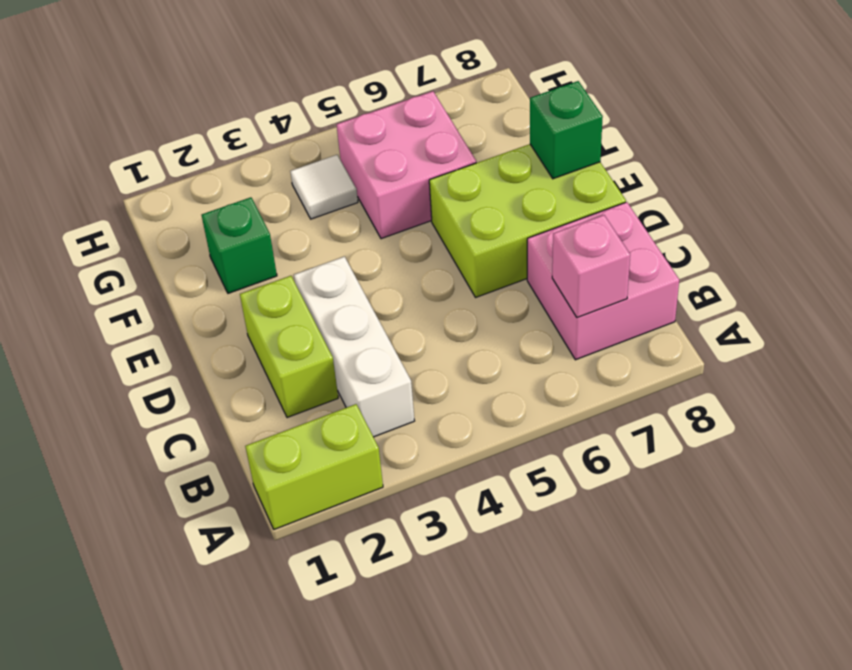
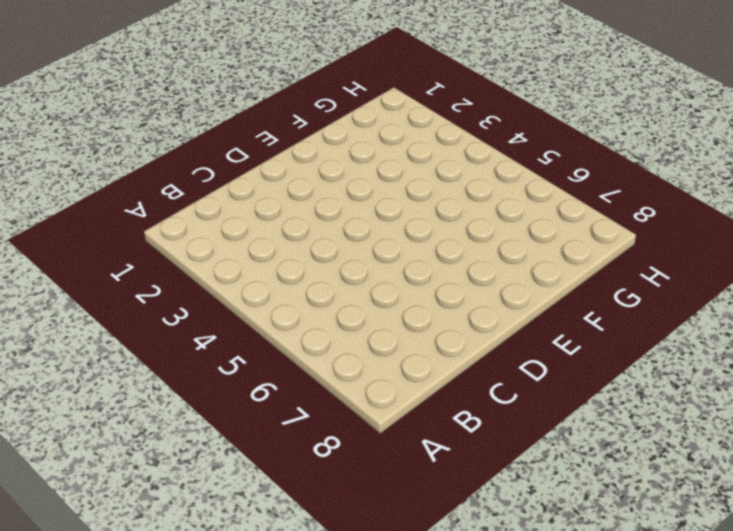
none -> lime brick A1:A2 level 1
none -> white brick B3:D3 level 1

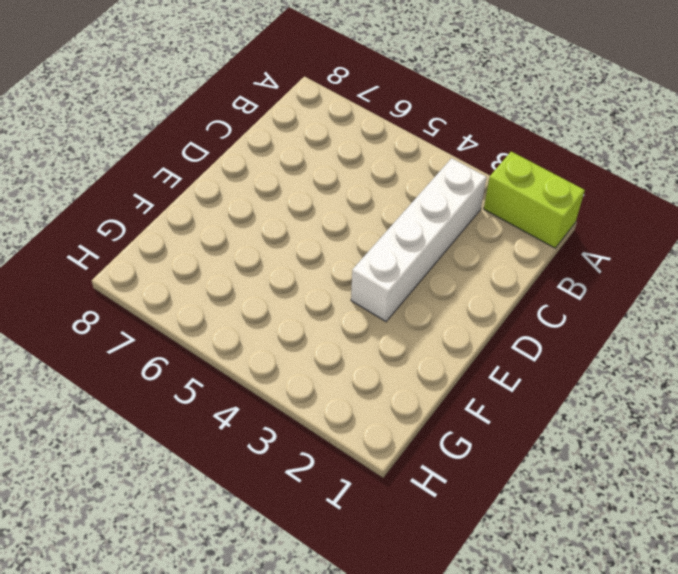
white brick B3:E3 level 1 -> white brick B3:D3 level 1
none -> pink brick B7:C8 level 1
none -> lime brick C2:D2 level 1

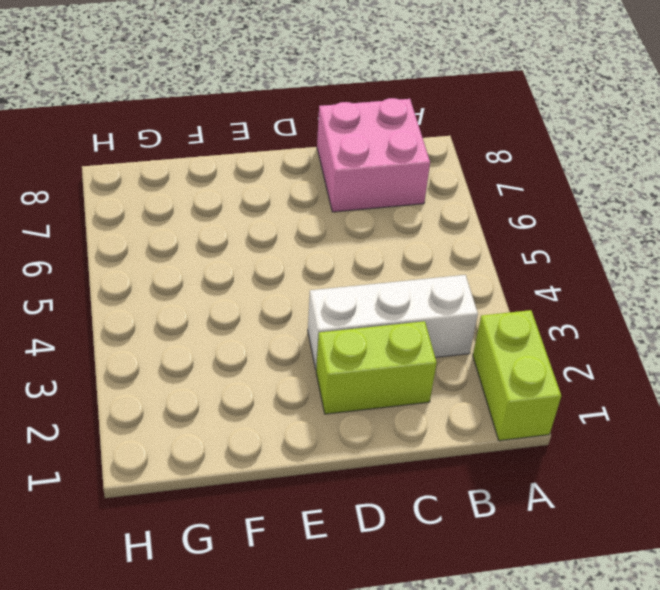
none -> lime brick D6:E8 level 1
none -> green brick F2 level 1

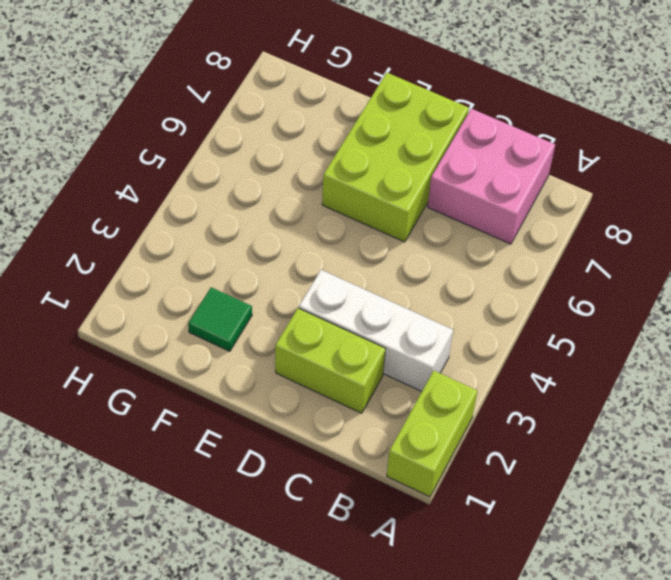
green tile F2 level 1 -> green brick F2 level 1
none -> pink brick F5:G6 level 1
none -> white tile G4 level 1

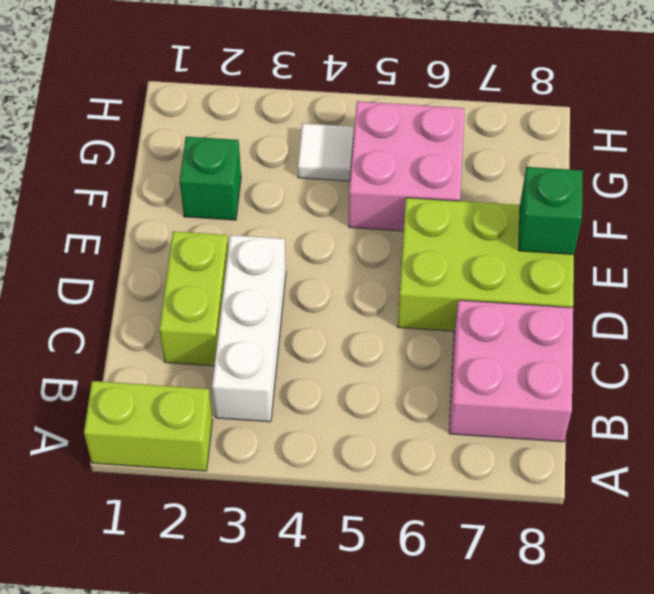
none -> pink brick B7 level 2

